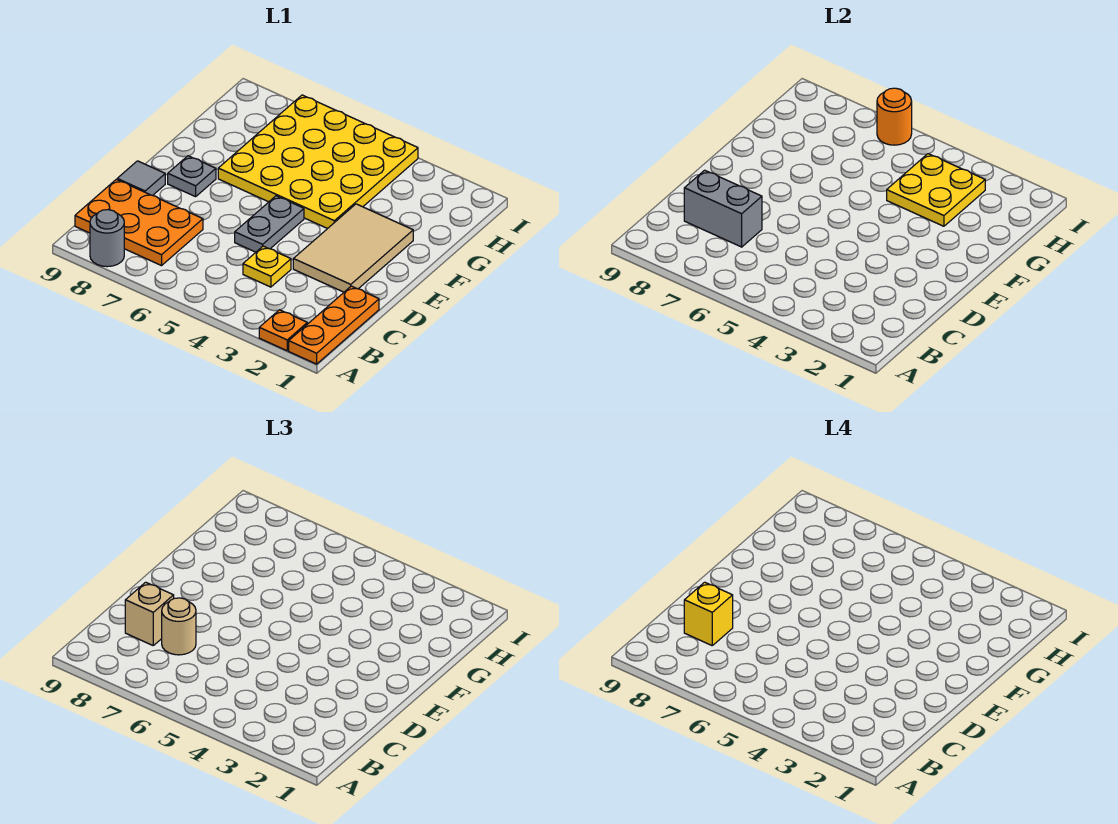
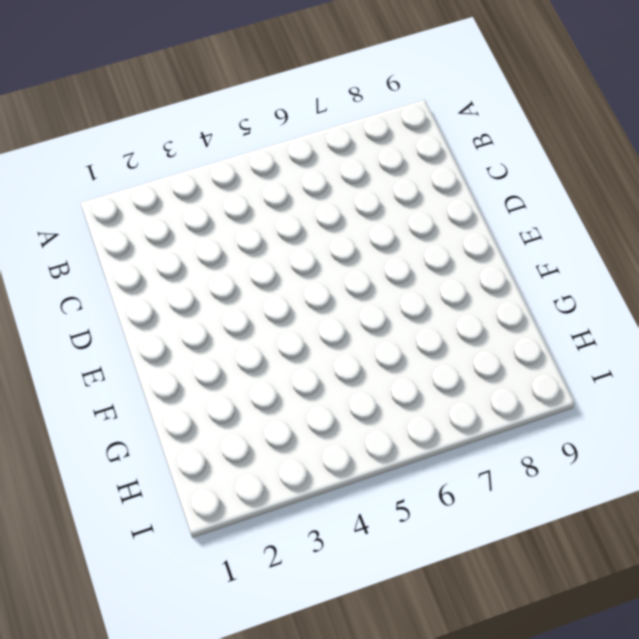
none -> orange plate A1:C1 level 1
none -> orange plate A2 level 1
none -> grey round brick A8 level 1

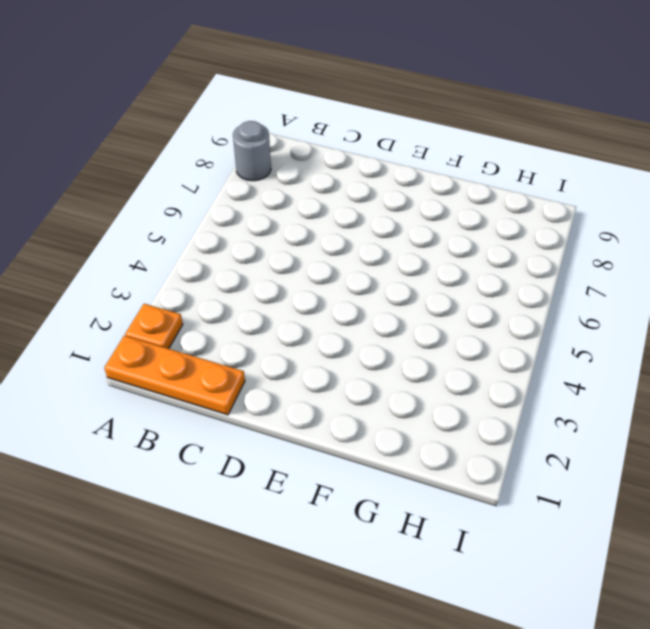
none -> orange plate B7:C9 level 1
none -> yellow plate C4 level 1
none -> tan tile D2:F3 level 1

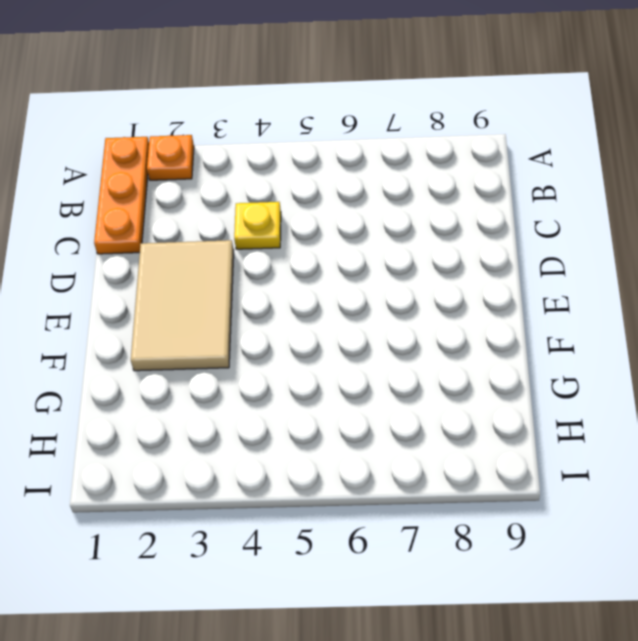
none -> grey round brick A8 level 1
none -> orange plate B7:C9 level 1
none -> grey plate D5:E5 level 1

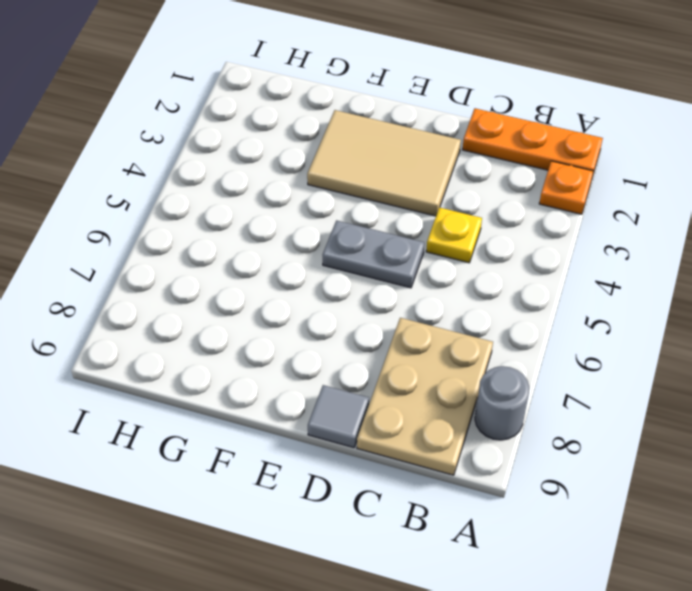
tan plate B7:C9 level 1 -> orange plate B7:C9 level 1
none -> grey plate E8 level 1
none -> yellow plate F4:I7 level 1
none -> grey brick C7:C8 level 2

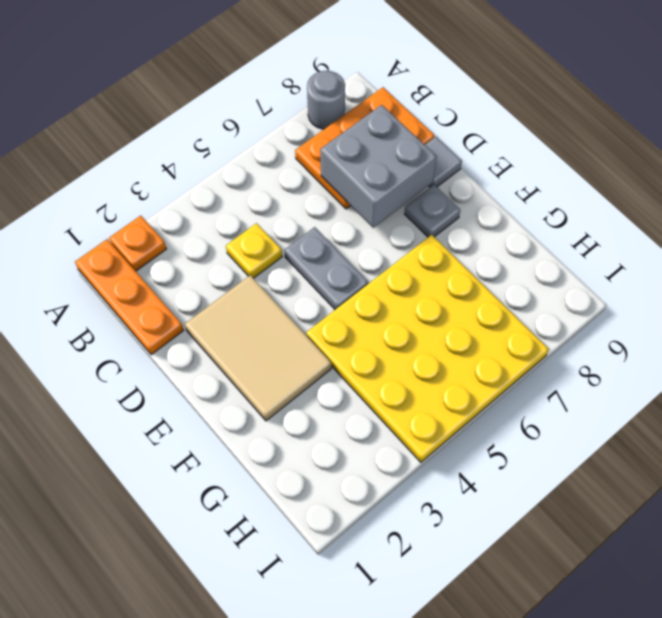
grey brick C7:D8 level 2 -> grey brick C7:C8 level 2
none -> yellow plate G3:H4 level 2
none -> orange round brick I6 level 2
none -> tan round brick C7 level 3

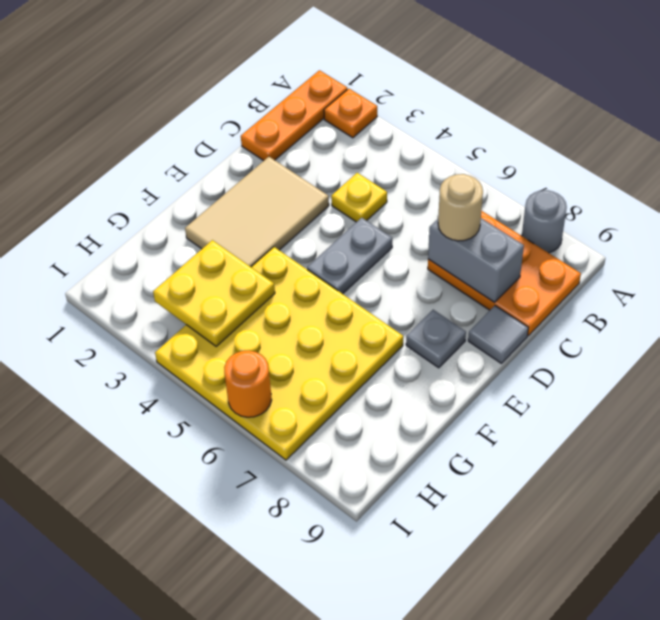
none -> tan brick C8 level 3
none -> yellow brick C8 level 4

